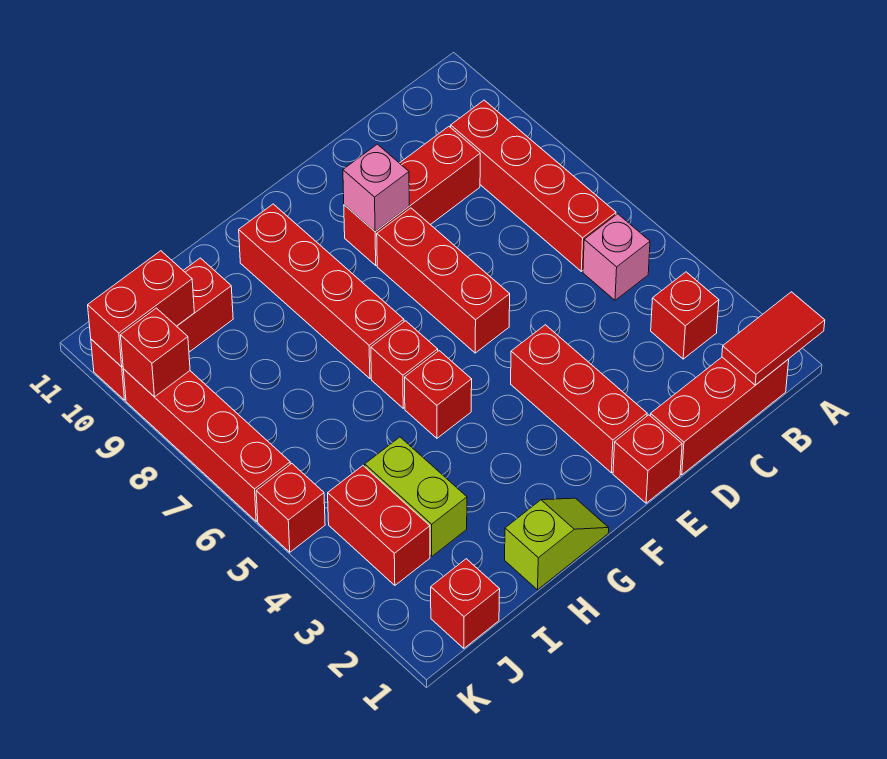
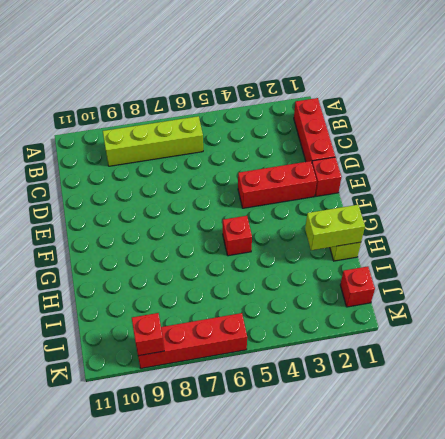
lime brick B6:B9 level 1 -> red brick B6:B9 level 1
lime brick H1:H2 level 2 -> lime brick I3:I4 level 1
none -> red brick B3 level 1
none -> pink brick B5 level 1
none -> red brick C9:E9 level 1

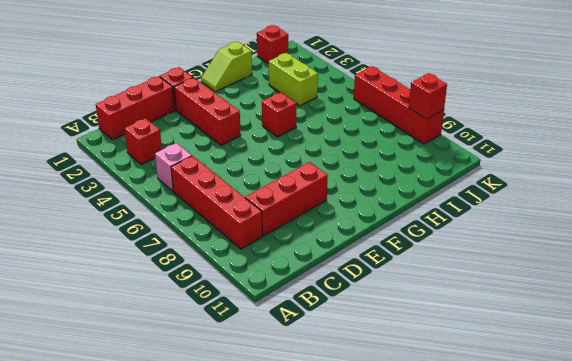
none -> red brick E6:E8 level 1
none -> red brick G6 level 1
none -> red brick G7:G10 level 1

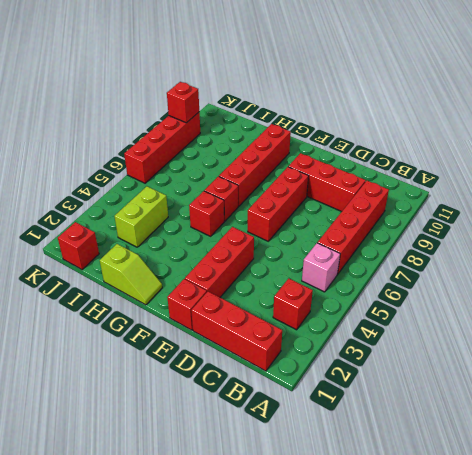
none -> red brick I10:K10 level 1
none -> red brick J3:J4 level 1
none -> red brick K5 level 1

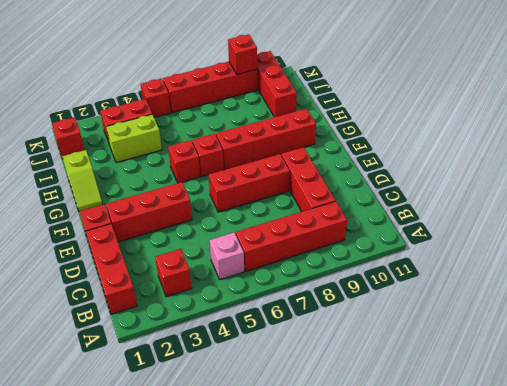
none -> red tile A1:B1 level 2
none -> pink brick E9 level 2
none -> red brick J10:K10 level 2

